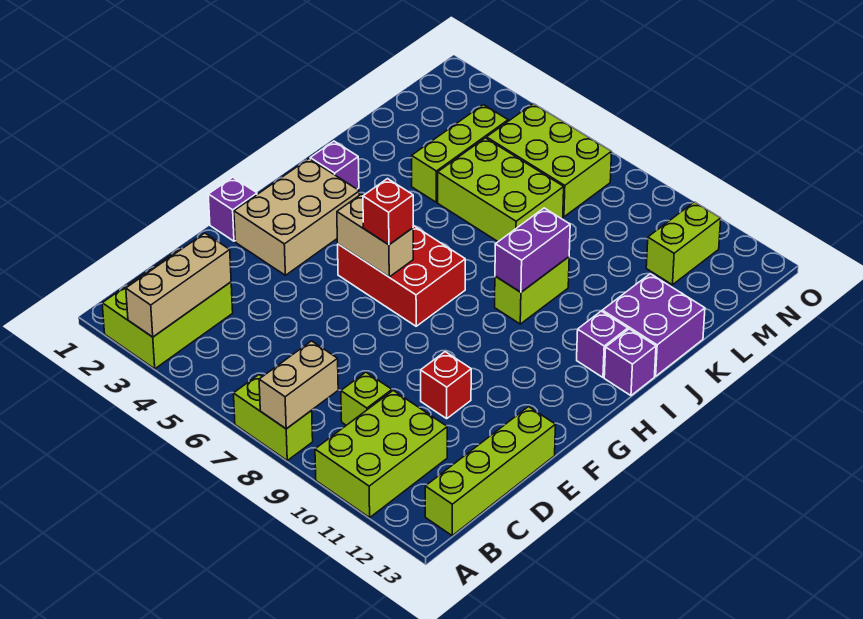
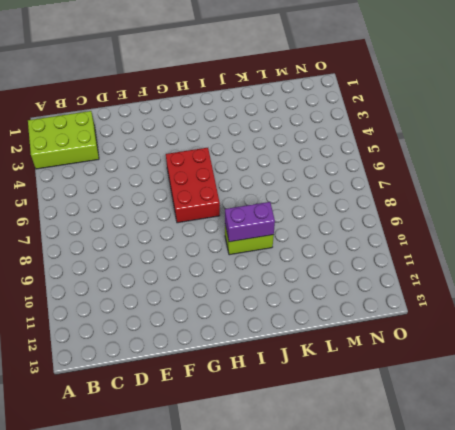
none -> lime brick A7:A8 level 1
none -> lime brick A10:C11 level 1
none -> lime brick B13:E13 level 1

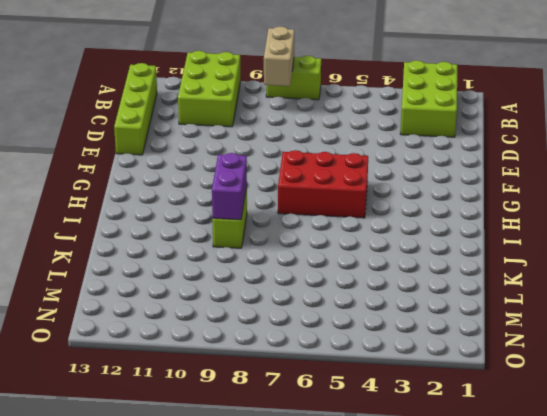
none -> lime brick C9 level 1
none -> red brick E10 level 1
none -> purple brick F1 level 1

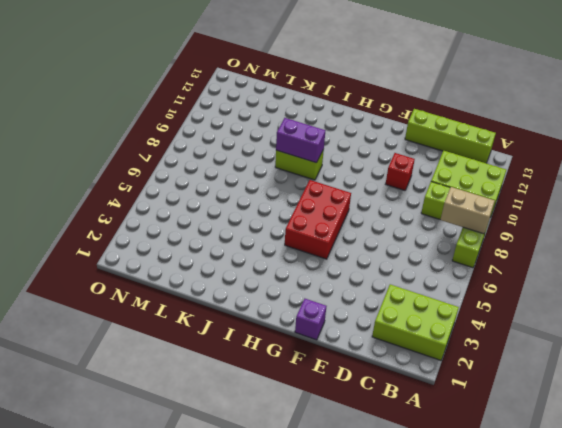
none -> tan brick F2:H3 level 1
none -> purple brick I2 level 1
none -> purple brick I12 level 1

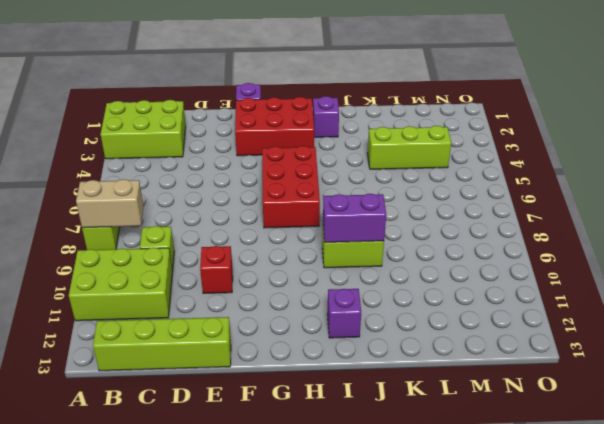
red brick F2:H3 level 1 -> tan brick F2:H3 level 1
none -> purple brick I13 level 1
none -> purple brick J12:K13 level 1
none -> lime brick K5:L7 level 1

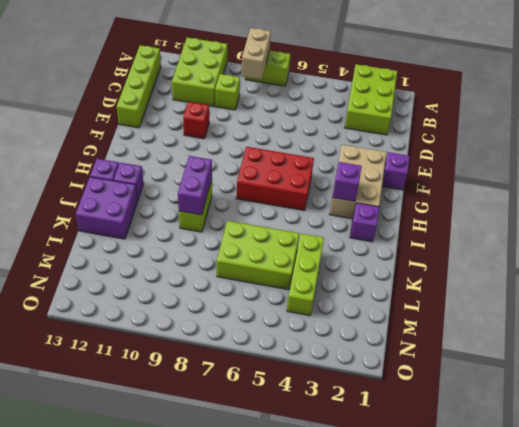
purple brick H3 level 2 -> none
none -> lime brick M5:N7 level 1
none -> lime brick M11:N11 level 1
none -> tan brick A3:C3 level 2

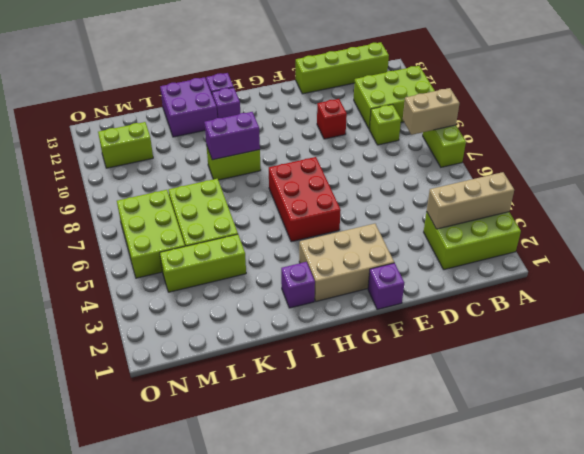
none -> tan brick G5:G6 level 2
none -> red brick G6 level 3

